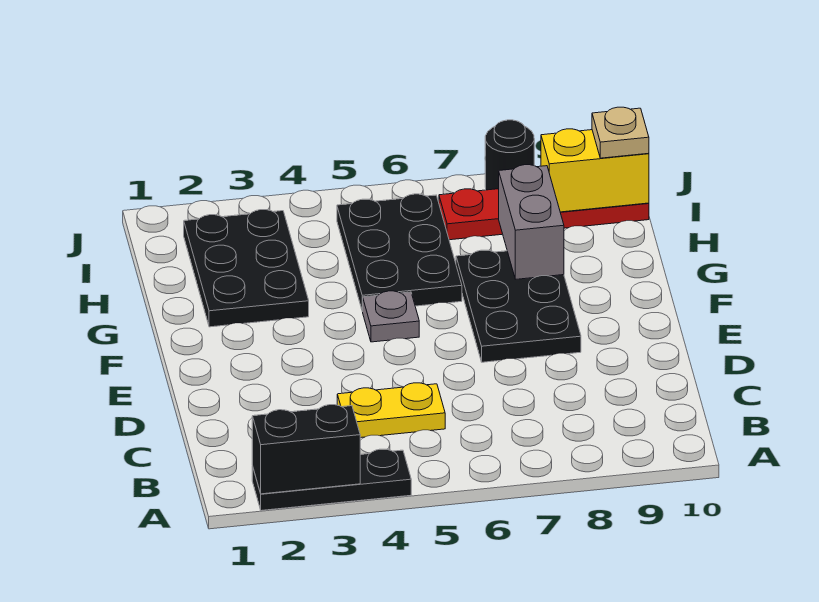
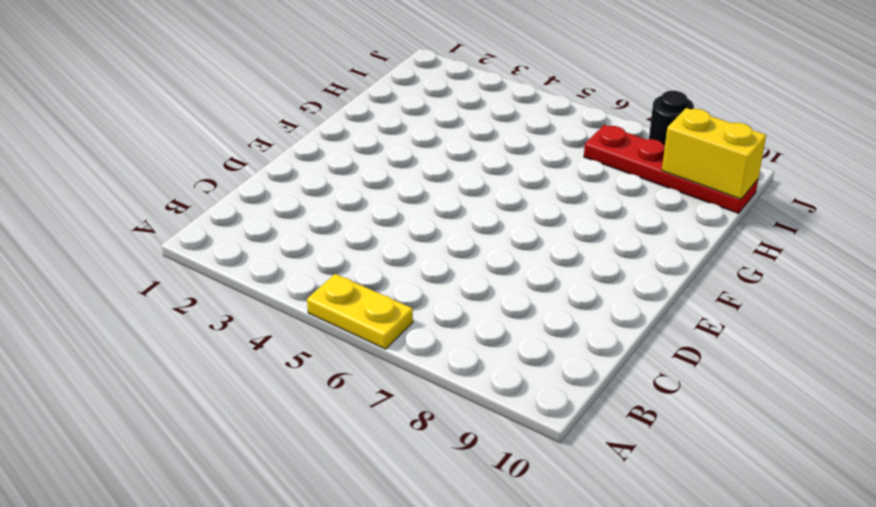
yellow plate A5:A6 level 1 -> yellow plate C4:C5 level 1
none -> black plate A2:A4 level 1
none -> black plate E7:G8 level 1
none -> grey plate F5 level 1

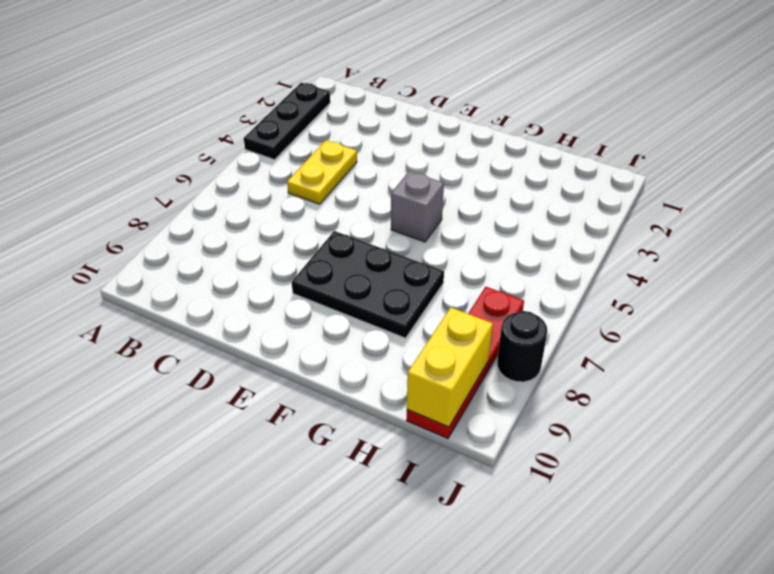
grey brick F5 level 1 -> grey plate F5 level 1
none -> black plate G2:I3 level 1
none -> black plate G5:I6 level 1
none -> black brick A2:A3 level 2

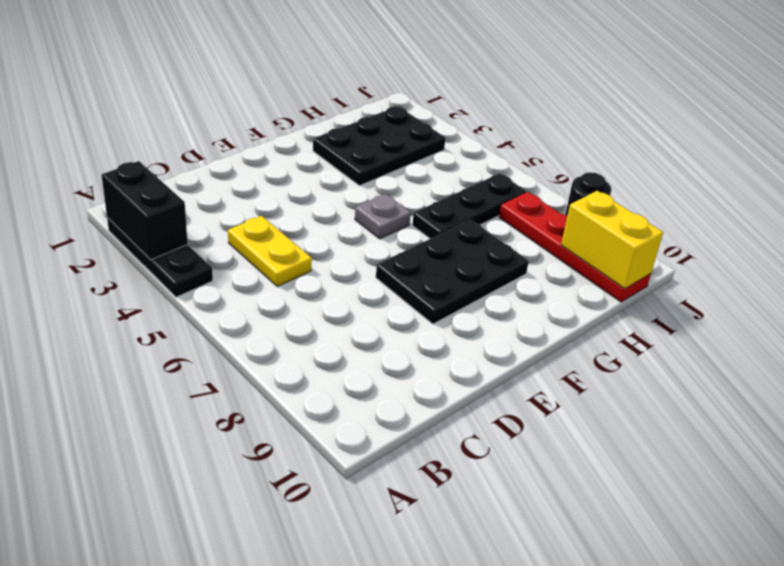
black plate G6:I6 level 1 -> black plate G5:I6 level 1
none -> grey brick G8:H8 level 2
none -> tan plate I10 level 3

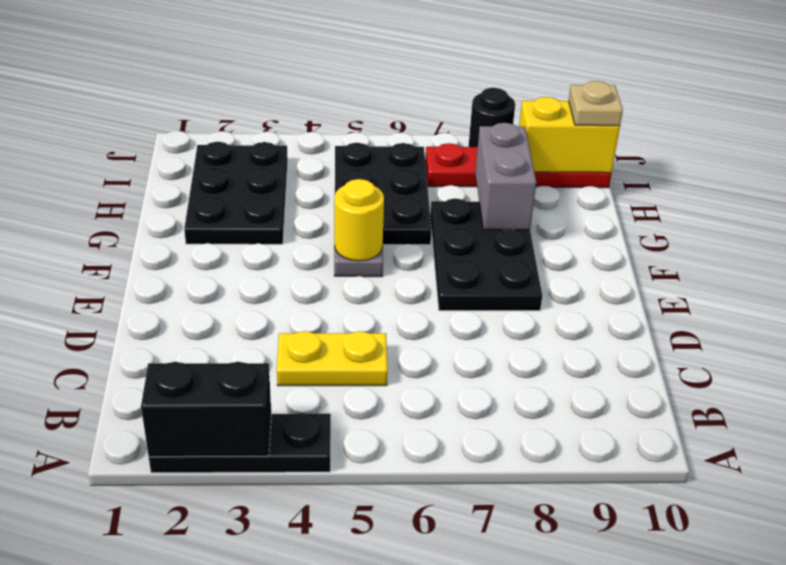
yellow round brick F5 level 2 -> none

